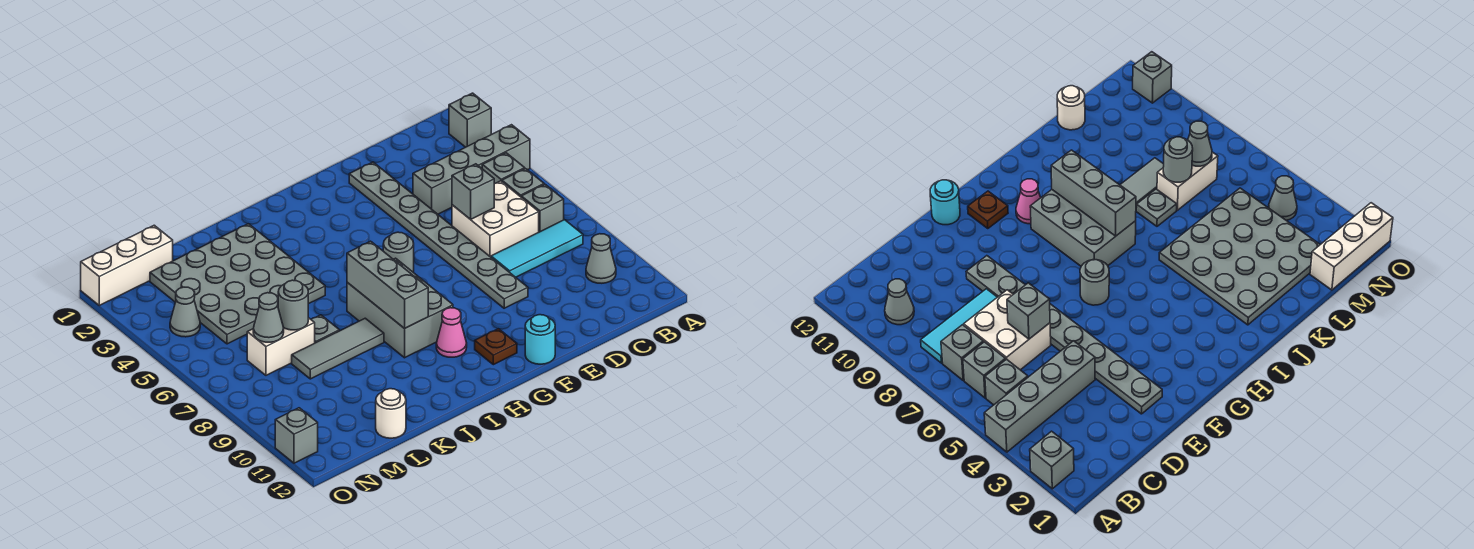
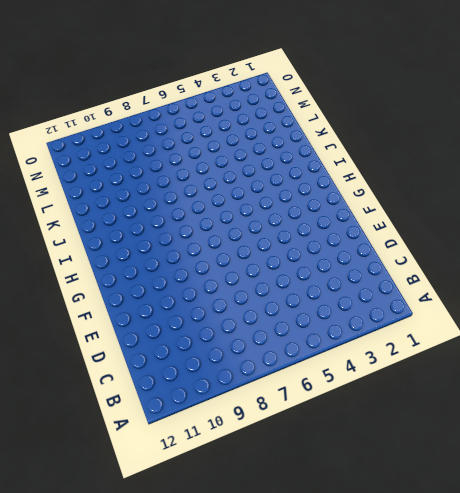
none -> grey brick A2 level 1
none -> grey brick A4:D4 level 1
none -> grey brick B5 level 1

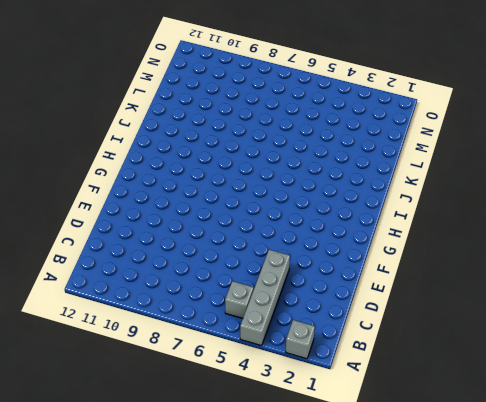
none -> grey brick B6 level 1
none -> grey brick B7 level 1
none -> cyan tile B8:D8 level 1

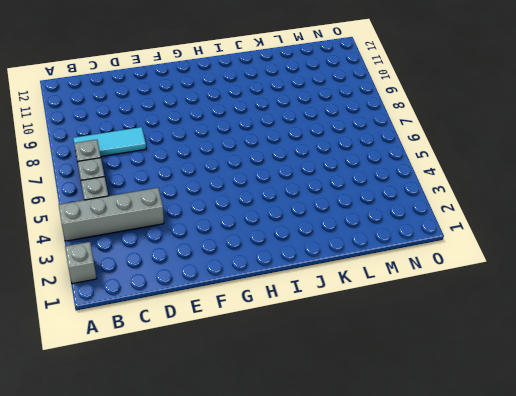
none -> grey cone B10 level 1
none -> white brick C6:D7 level 1
none -> grey plate E2:E9 level 1

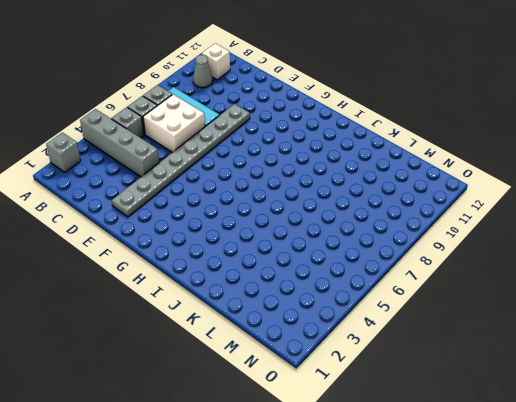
white brick B11 level 1 -> none
none -> cyan round brick F12 level 1
none -> grey round brick G6 level 1
none -> brown plate G11 level 1

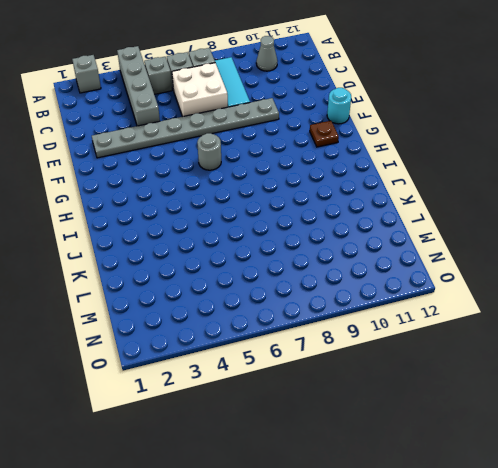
none -> grey brick H7:I9 level 1
none -> pink cone H10 level 1
none -> grey plate J2:M5 level 1

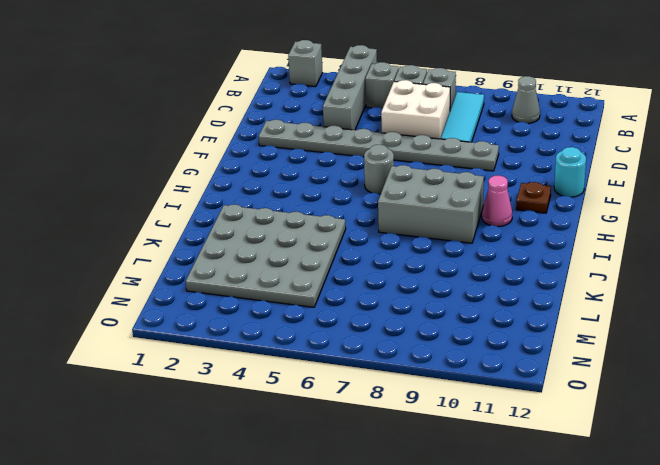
none -> grey tile J8:L8 level 1
none -> grey plate K7 level 1
none -> white brick L7:M7 level 1

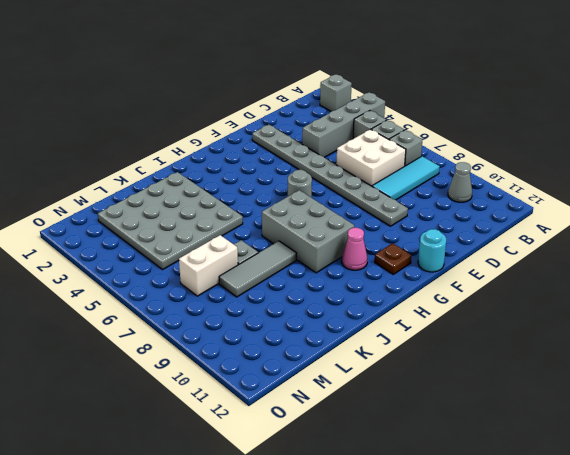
none -> white round brick L12 level 1
none -> white brick M1:O1 level 1
none -> grey cone N4 level 1

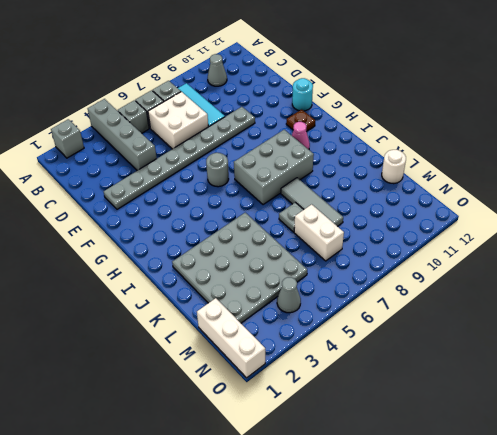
none -> grey brick O11 level 1
none -> grey brick D6 level 2
none -> grey brick I7:I9 level 2

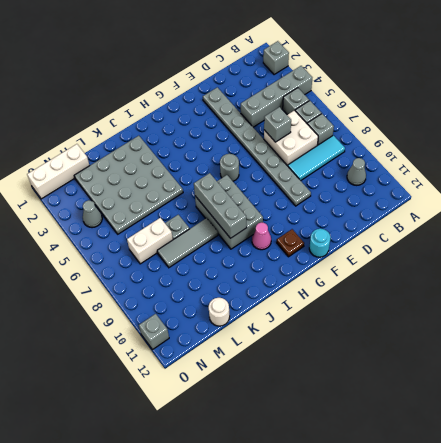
none -> grey round brick L7 level 2
none -> grey cone M7 level 2

